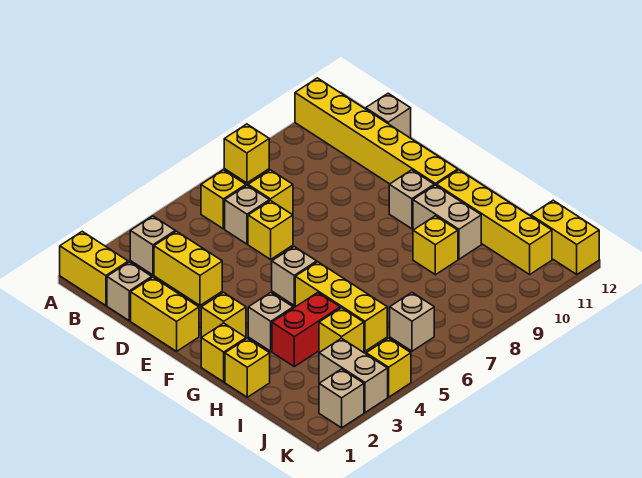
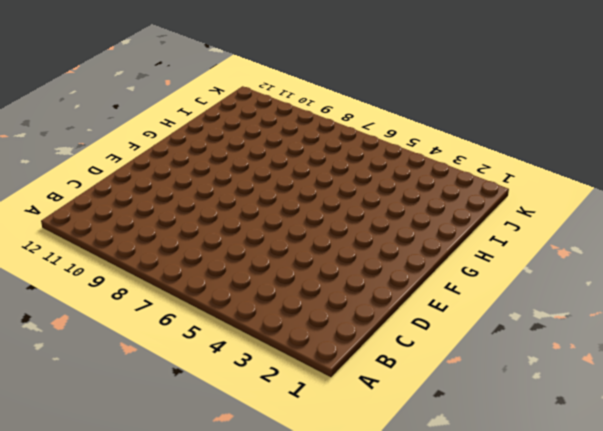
none -> yellow brick A1:B1 level 1
none -> yellow brick A8 level 1
none -> yellow brick A11:F11 level 1

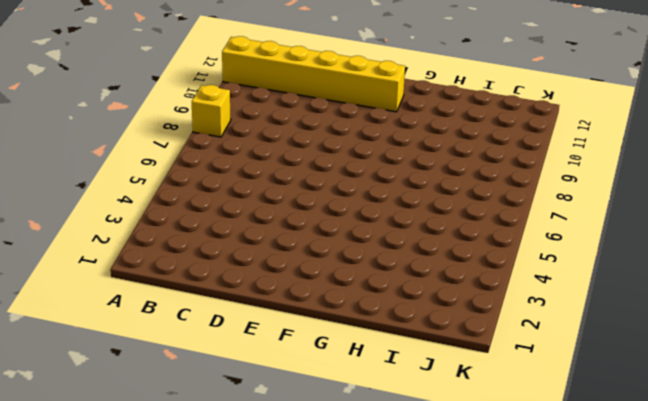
none -> yellow brick A1:B1 level 1
none -> tan brick B3 level 1
none -> yellow brick B6 level 1

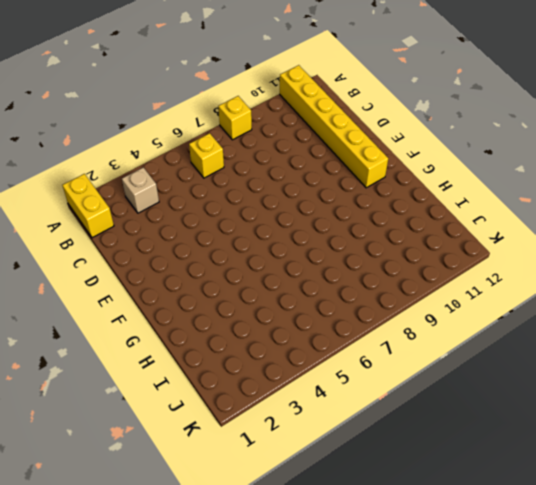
none -> tan brick C1 level 1
none -> yellow brick C3:D3 level 1
none -> tan brick C6 level 1

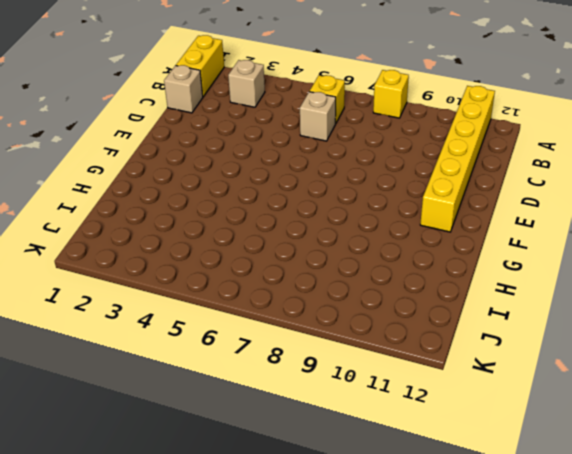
none -> yellow brick C3:D3 level 1
none -> yellow brick C7 level 1
none -> tan brick C12 level 1

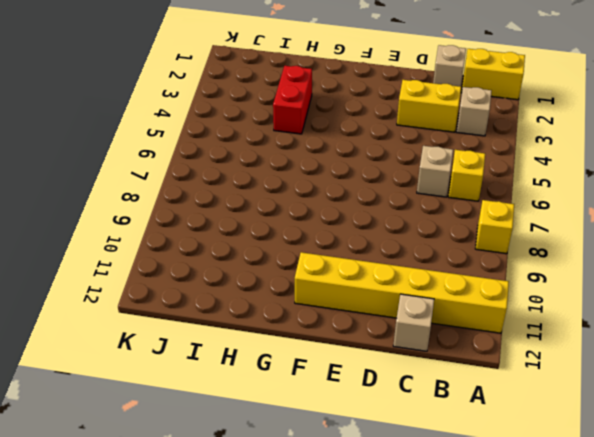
none -> yellow brick C7 level 1
none -> yellow brick D1:E1 level 1
none -> yellow brick D6 level 1

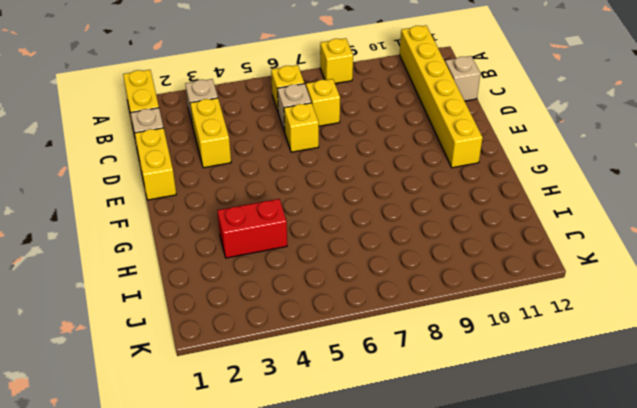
none -> yellow brick F2 level 1
none -> tan brick F5 level 1
none -> tan brick F10 level 1

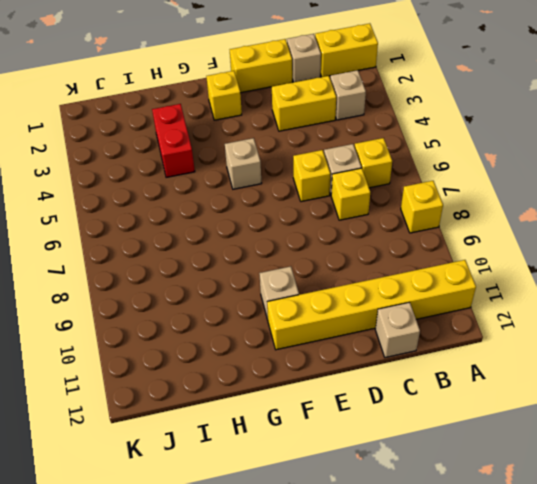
none -> yellow brick G1 level 1
none -> tan brick G3 level 1
none -> yellow brick G5:I5 level 1

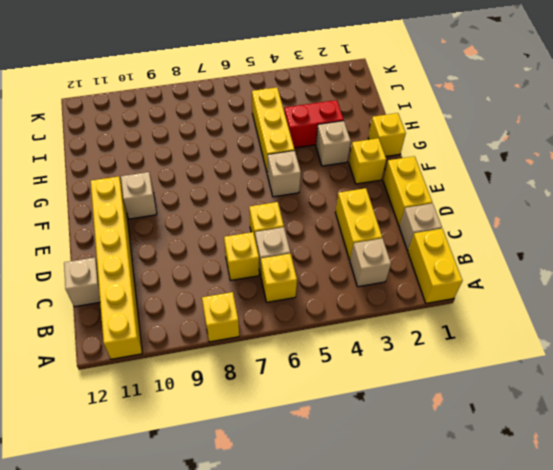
none -> tan brick G10:H10 level 1
none -> yellow brick G11:J11 level 1
none -> yellow brick H1 level 1

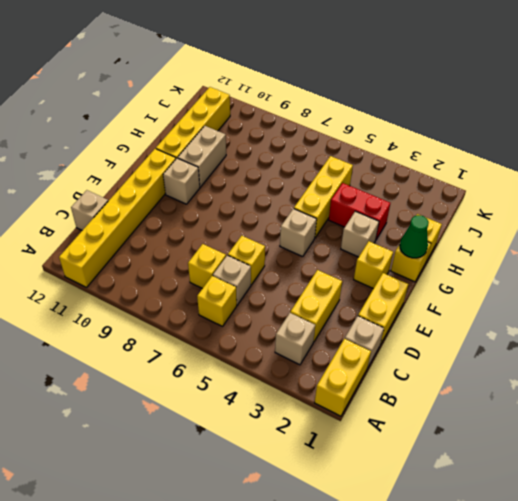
green cone G1 level 2 -> none
none -> yellow brick A8 level 1
none -> yellow brick H9 level 1
none -> yellow brick I4 level 1

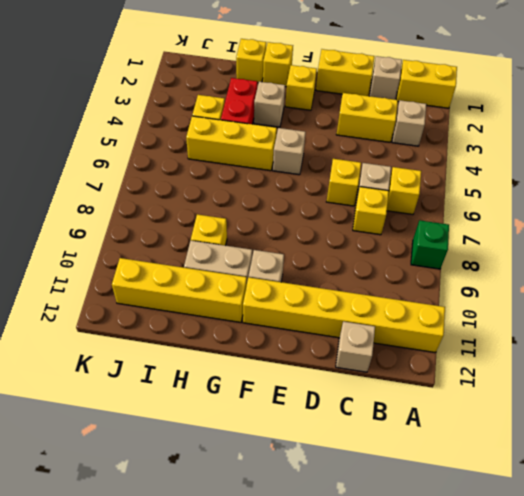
green brick A8 level 1 -> yellow brick A8 level 1
none -> tan brick J3:K3 level 1
none -> tan brick J6 level 1
none -> yellow brick J12:K12 level 1

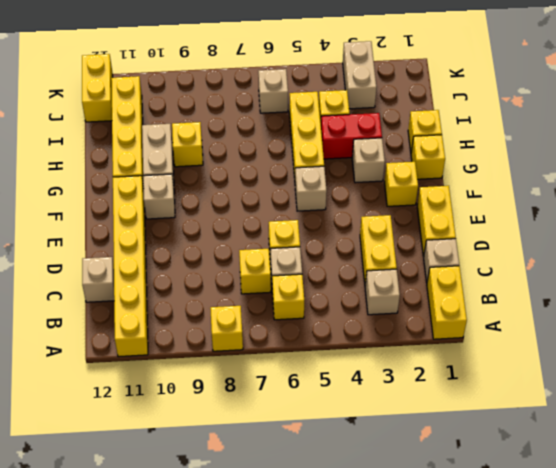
none -> tan brick K2 level 1
none -> yellow brick K4 level 1

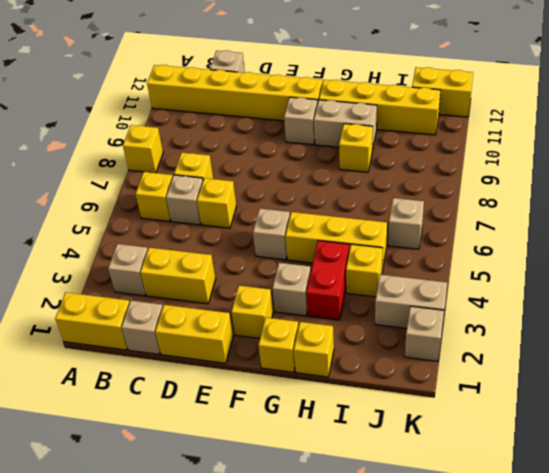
none -> yellow brick K4 level 1

